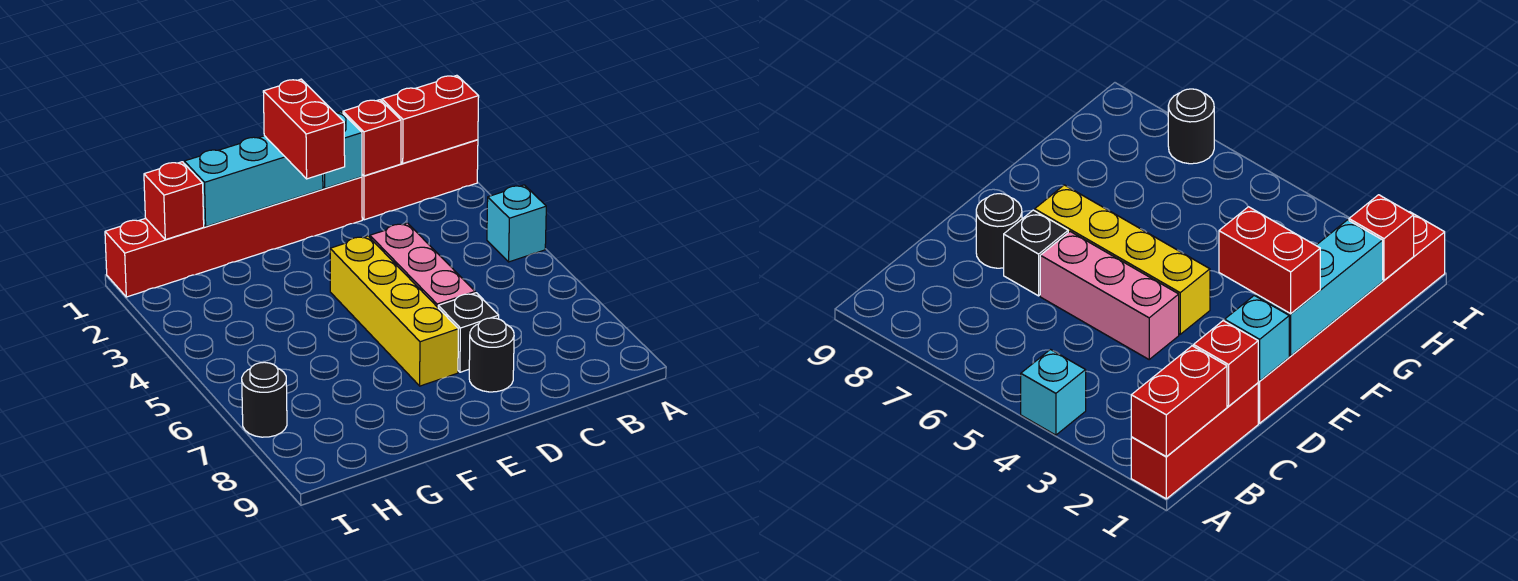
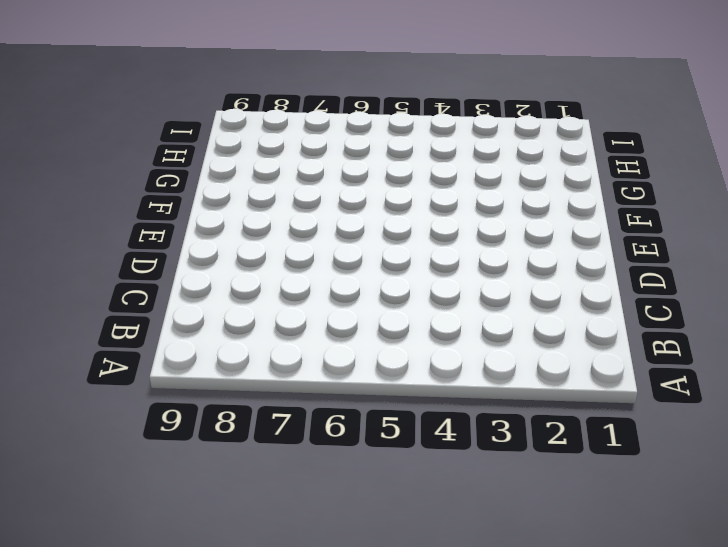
none -> red brick A1:C1 level 1
none -> cyan brick A4 level 1
none -> red brick D1:I1 level 1

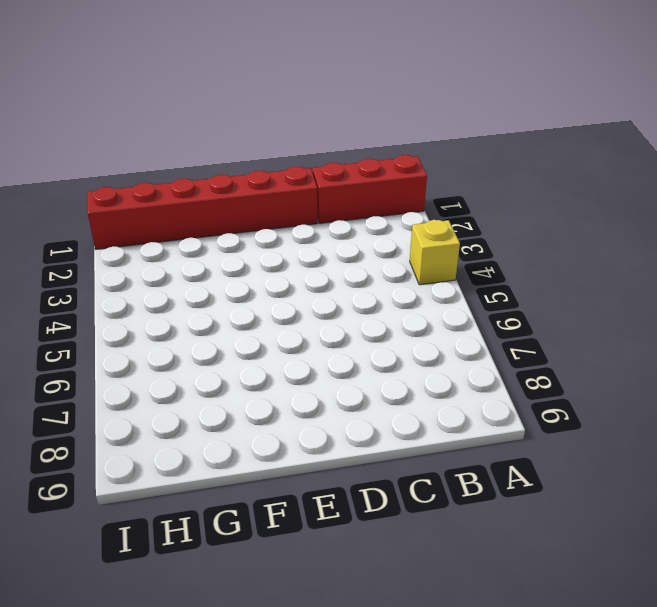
yellow brick A4 level 1 -> cyan brick A4 level 1
none -> pink brick D4:D6 level 1
none -> black brick D7 level 1
none -> black round brick D8 level 1

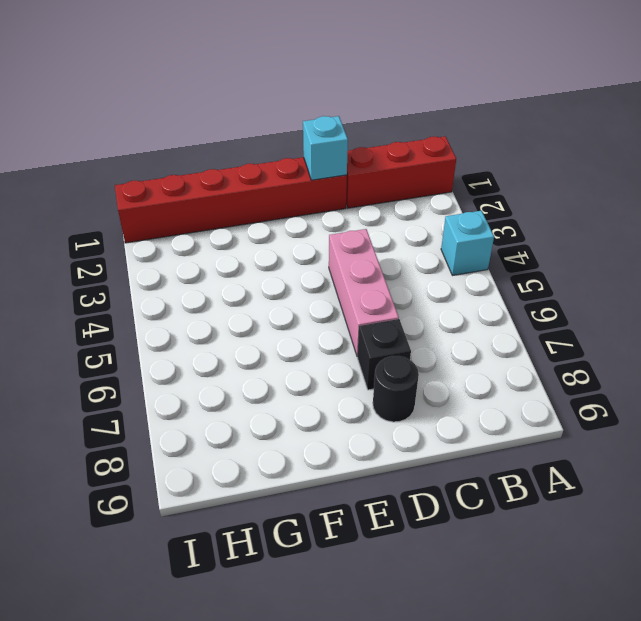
none -> yellow brick E4:E7 level 1
none -> black round brick I7 level 1
none -> red brick A1:B1 level 2

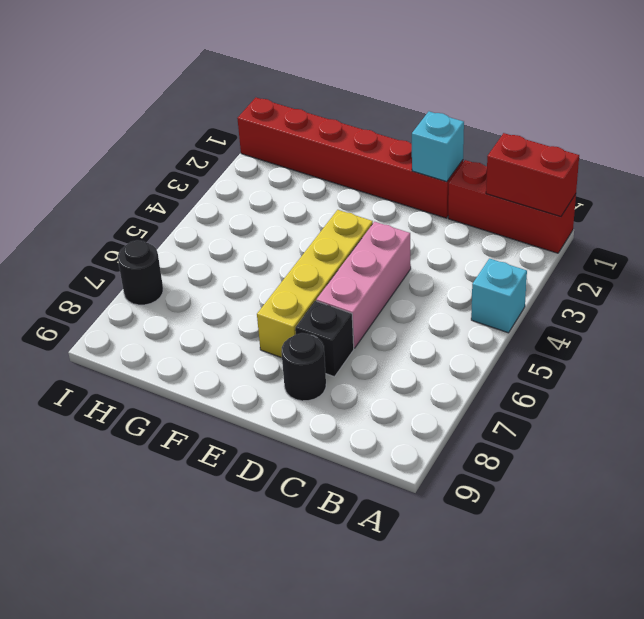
none -> red brick C1 level 2
none -> cyan brick E1:G1 level 2
none -> red brick H1 level 2

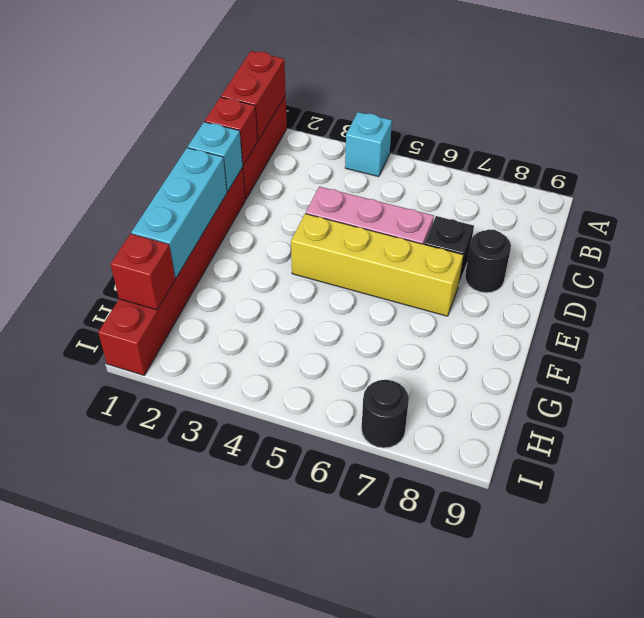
none -> red brick E1:E2 level 3

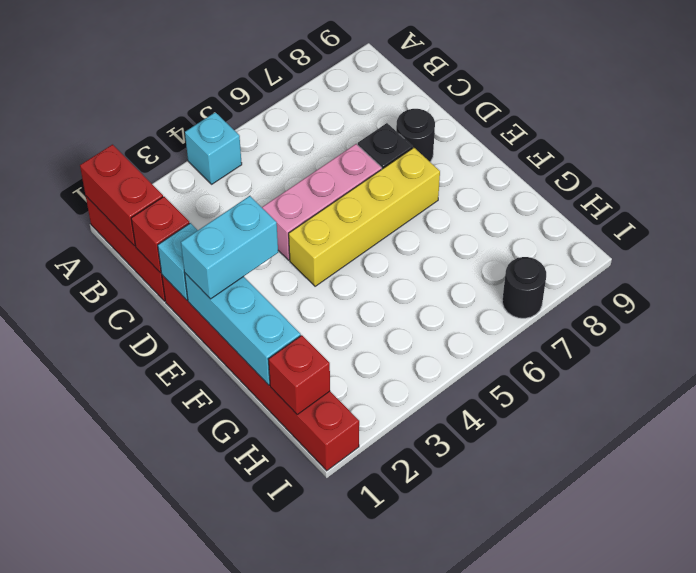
cyan brick E1:E2 level 3 -> red brick E1:E2 level 3

